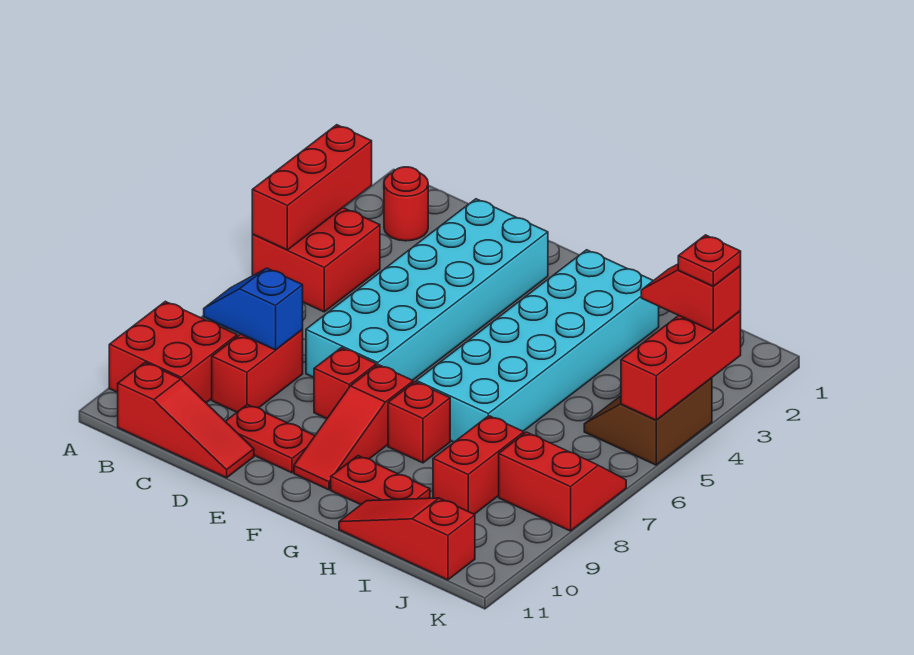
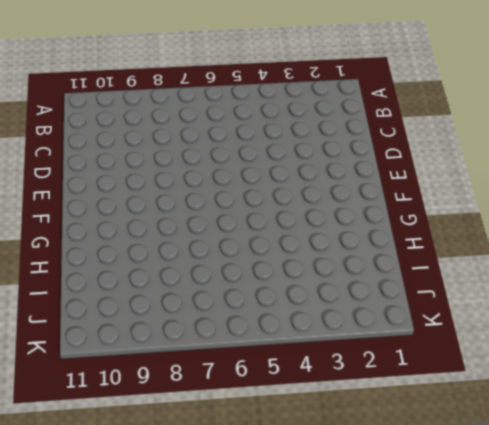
none -> red brick A4:B5 level 1
none -> red brick A9:B10 level 1
none -> red round brick B2 level 1

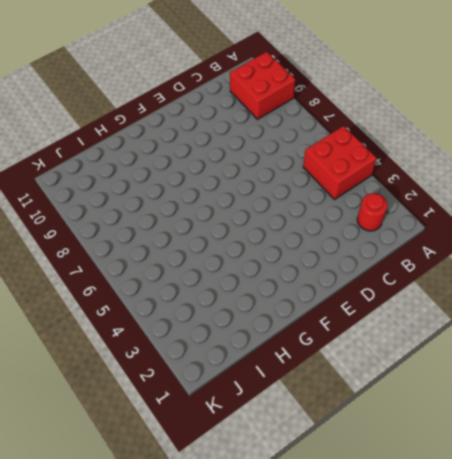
none -> red slope B11:D11 level 1 top B
none -> red brick C8:C9 level 1
none -> cyan brick D2:E7 level 1

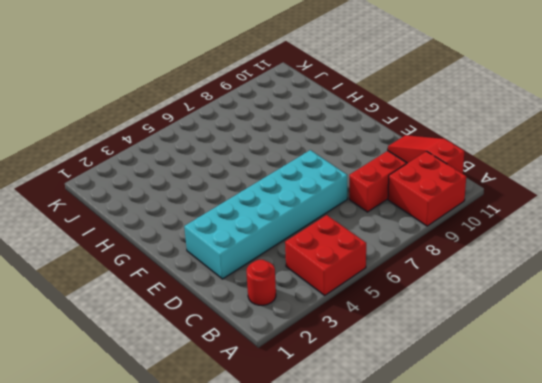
none -> red plate D10:E10 level 1
none -> red brick E8 level 1
none -> red slope F8:F10 level 1 top 8

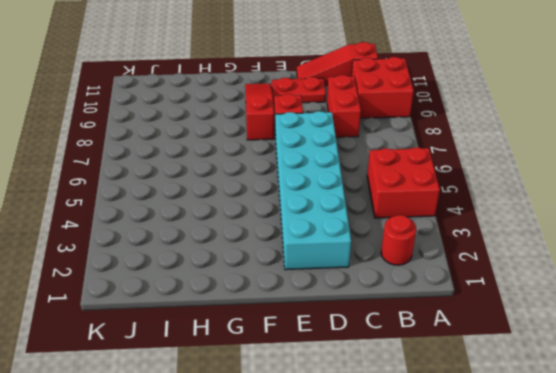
none -> cyan brick G2:H7 level 1
none -> red brick G8 level 1
none -> red plate G10:H10 level 1

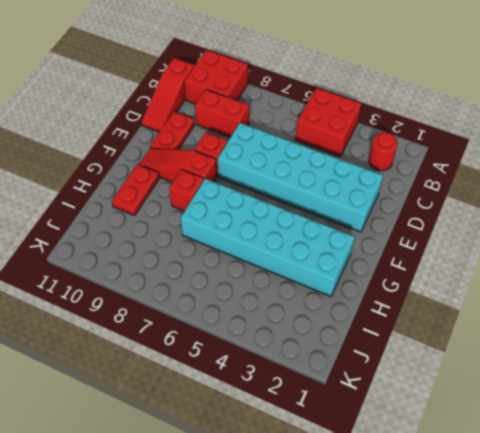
none -> red slope H11:J11 level 1 top J
none -> red brick I8:I9 level 1
none -> brown slope J4:K5 level 1 top K

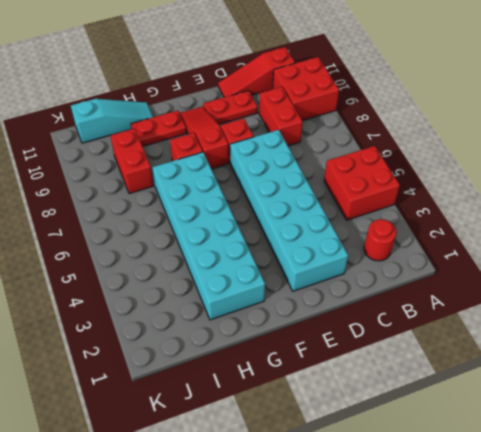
cyan slope H11:J11 level 1 top J -> red slope H11:J11 level 1 top J
none -> brown slope J4:K5 level 1 top K
none -> red slope J7:K8 level 1 top 8
none -> red brick A3:A5 level 2

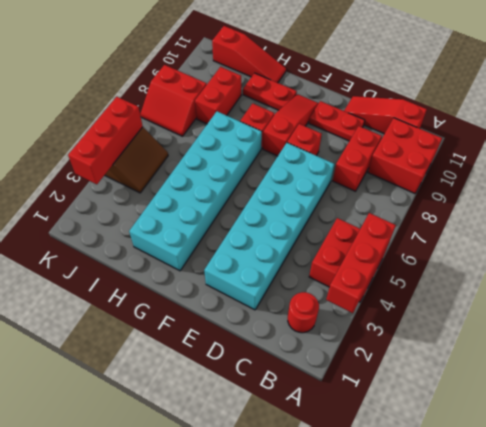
none -> blue slope B8:C8 level 2 top C
none -> red slope J3:K3 level 3 top K
none -> red plate K3 level 4

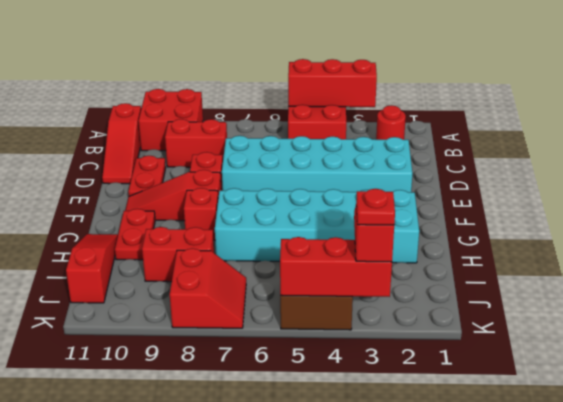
none -> blue slope B8:C8 level 2 top C

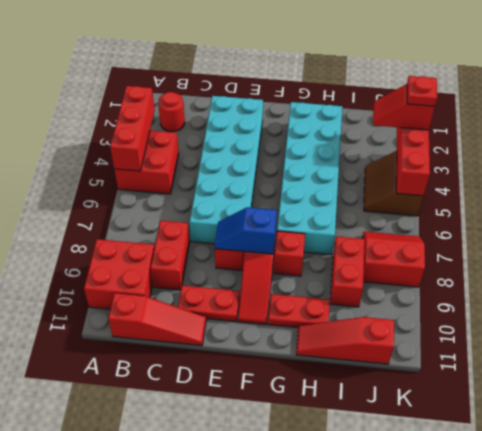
blue slope E8:F8 level 2 top F -> blue slope B8:C8 level 2 top C

